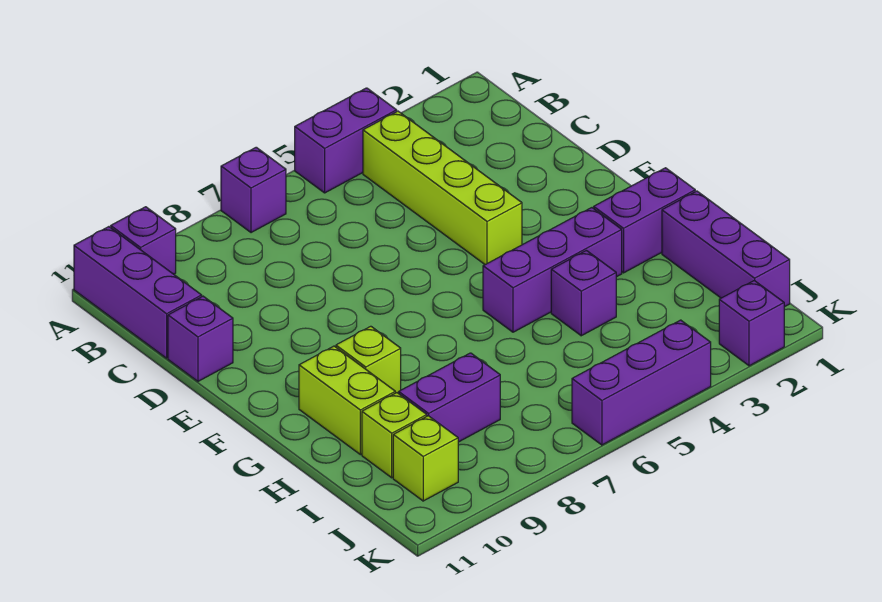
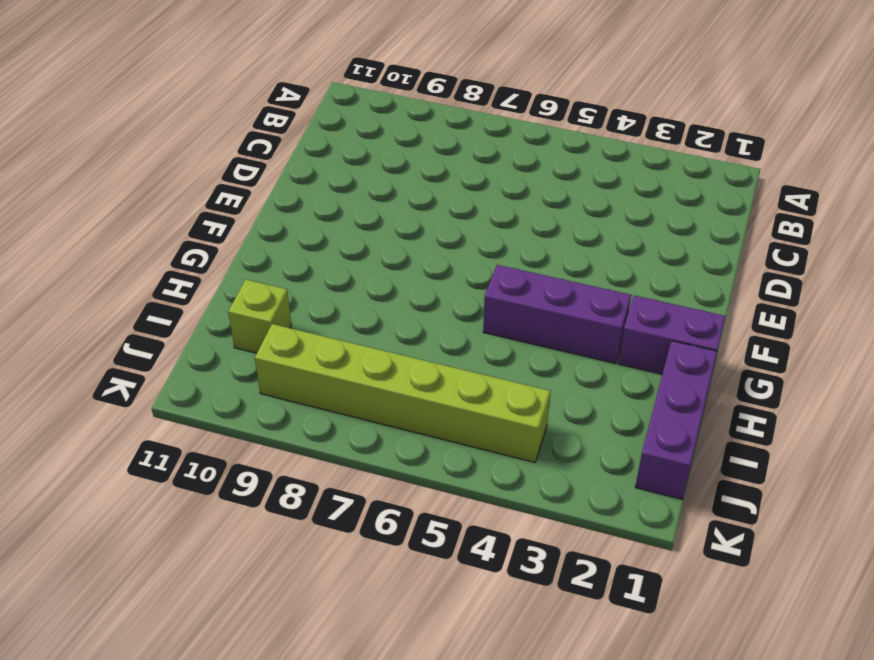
lime brick J4:J9 level 1 -> none
none -> purple brick A4:A5 level 1
none -> purple brick A7 level 1
none -> purple brick A10 level 1

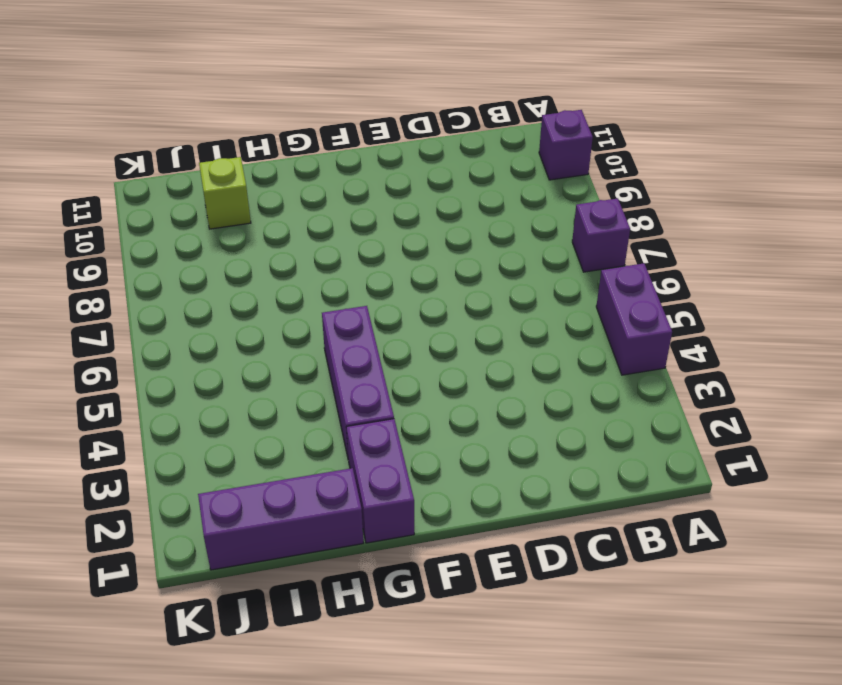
none -> purple brick A11:C11 level 1
none -> lime brick B4:E4 level 1
none -> purple brick D11 level 1

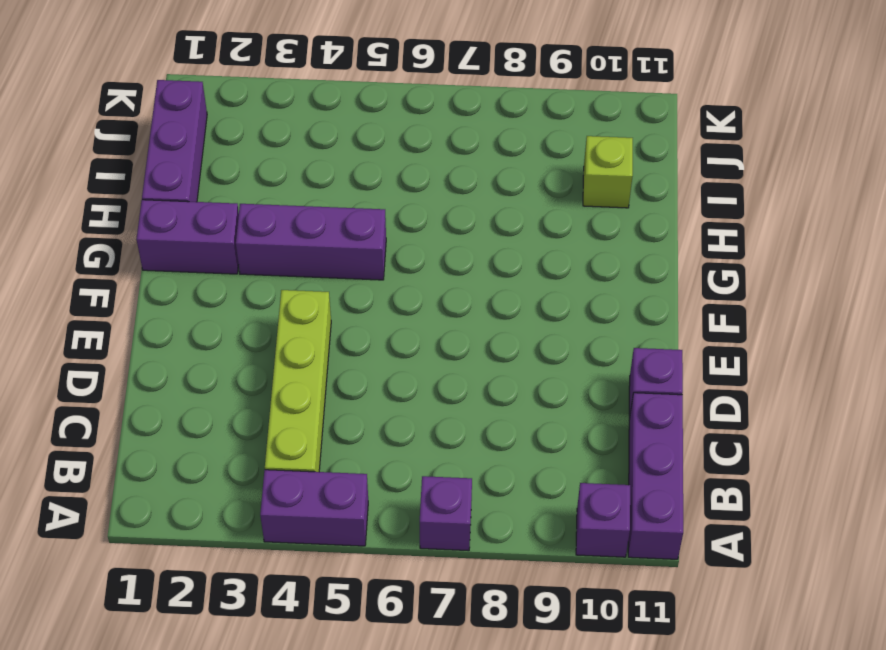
none -> lime brick G9 level 1
none -> lime brick G10:H10 level 1
none -> purple brick H4 level 1

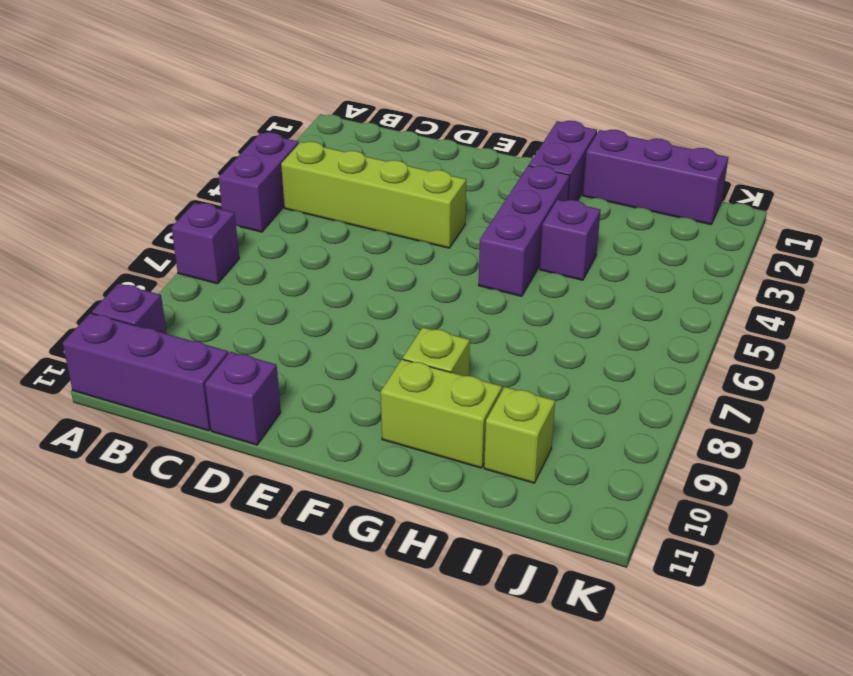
none -> purple brick I8:I9 level 1
none -> lime brick J10 level 1
none -> purple brick K2 level 1

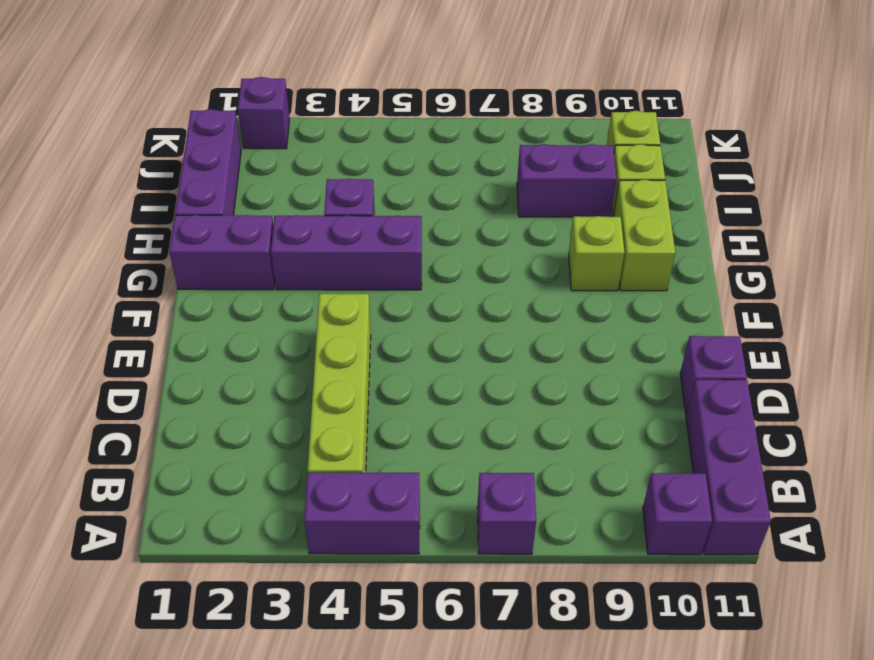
none -> purple brick K4:K6 level 1

